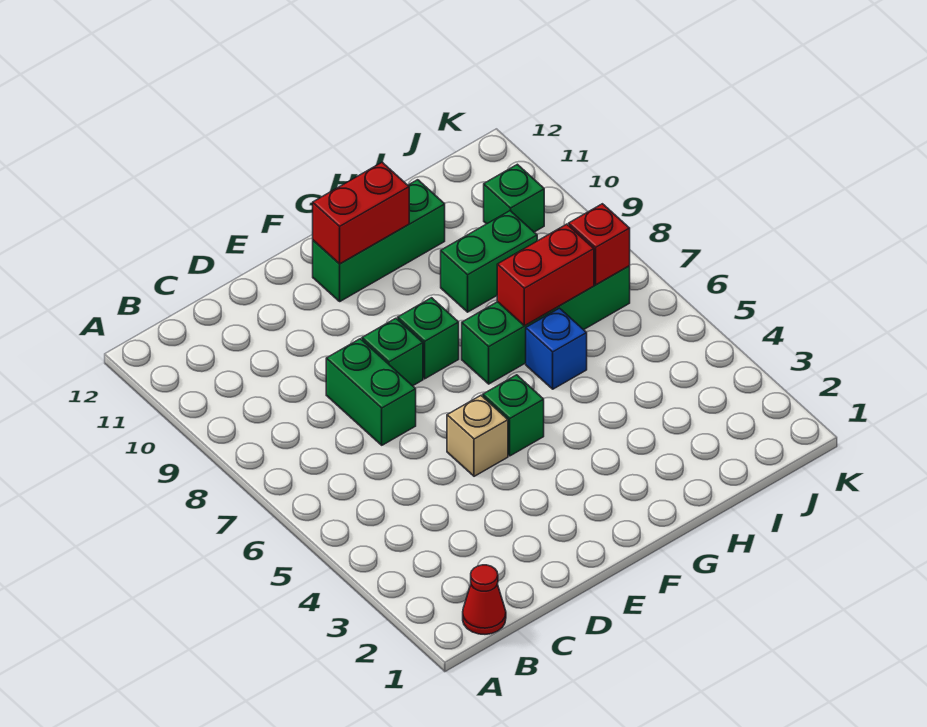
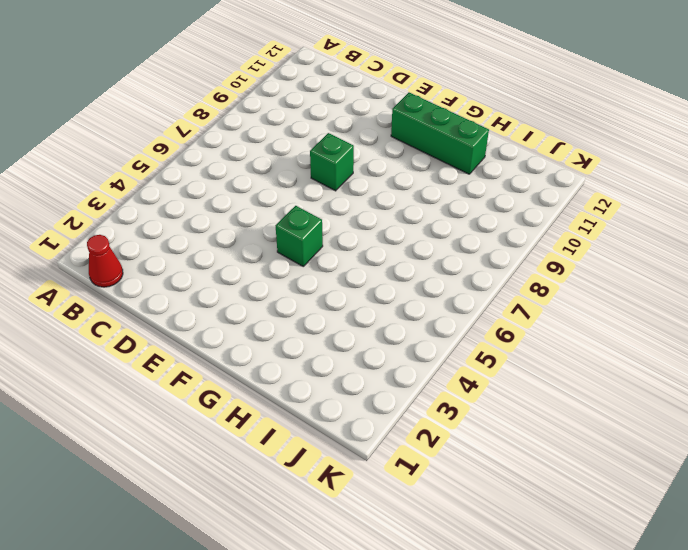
none -> green brick D7:D8 level 1
none -> tan brick E5 level 1
none -> green brick F8 level 1

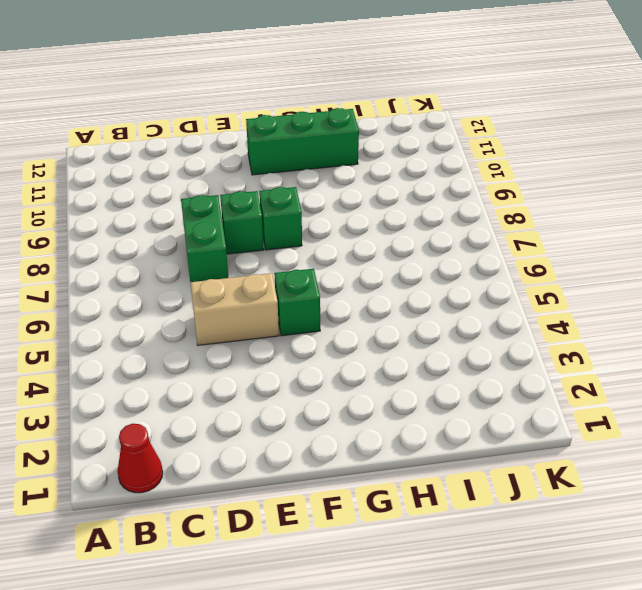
tan brick D5:E5 level 1 -> tan brick E5 level 1
none -> green brick G7:J7 level 1
none -> blue brick H6 level 1
none -> green brick H9:I9 level 1

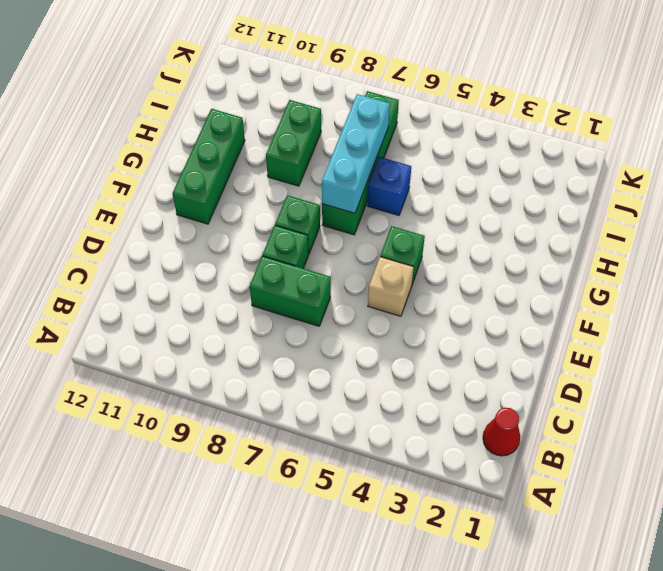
cyan brick G7:I7 level 2 -> red brick H7:I7 level 2
none -> green brick J10 level 1
none -> red brick F11:G11 level 2
none -> red brick J7 level 2

